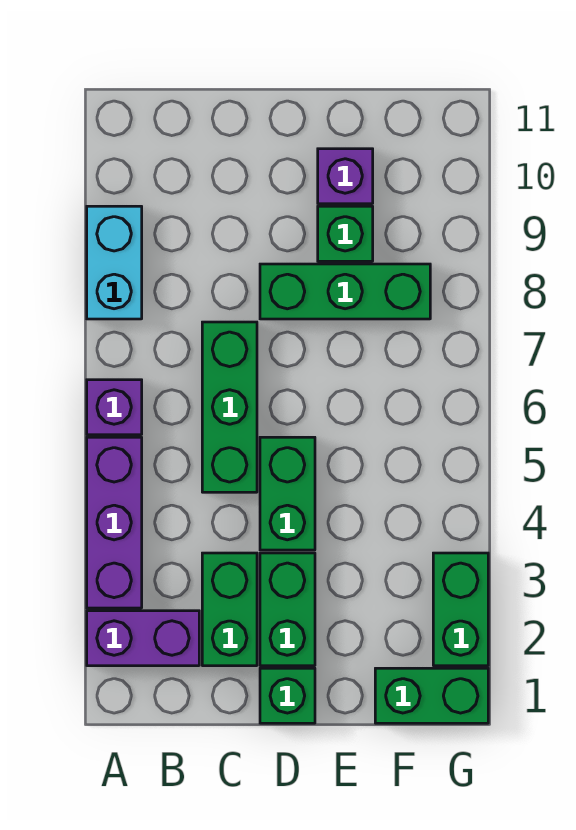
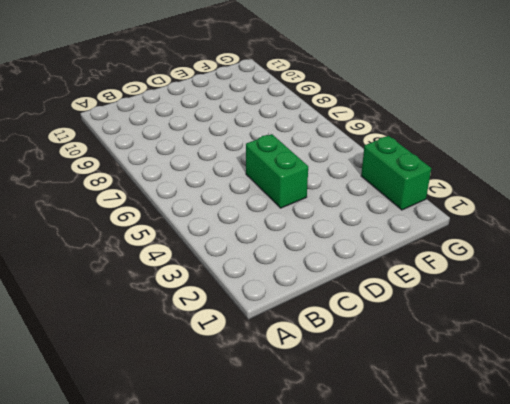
none -> purple brick A2:B2 level 1
none -> purple brick A3:A5 level 1
none -> purple brick A6 level 1

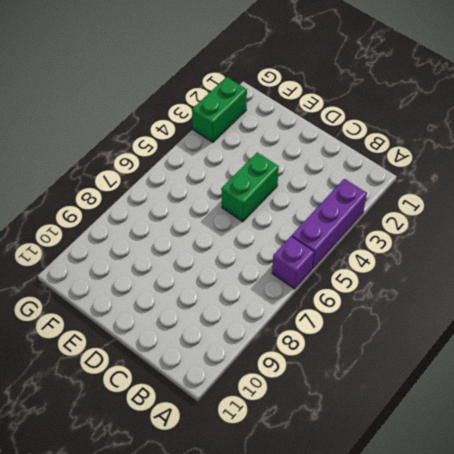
none -> purple brick A2:B2 level 1
none -> cyan brick A8:A9 level 1
none -> green brick C2:C3 level 1

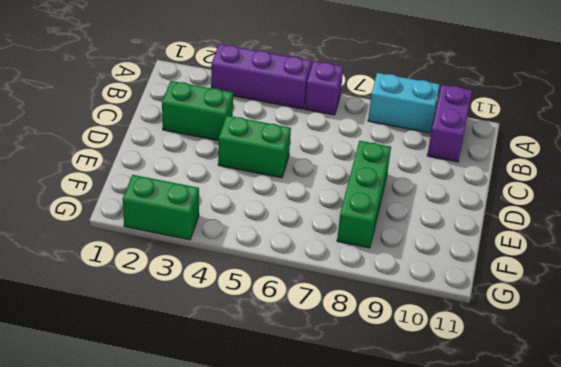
purple brick A10:B10 level 1 -> purple brick A2:B2 level 1
none -> green brick C5:C7 level 1
none -> green brick D1 level 1
none -> green brick D2:D3 level 1

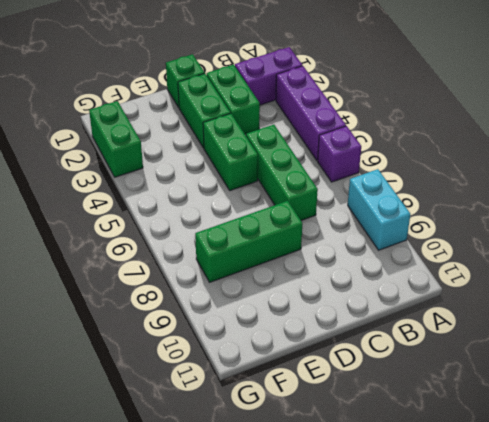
none -> green brick E9 level 1
none -> purple brick E10 level 1
none -> green brick F1:G1 level 1

